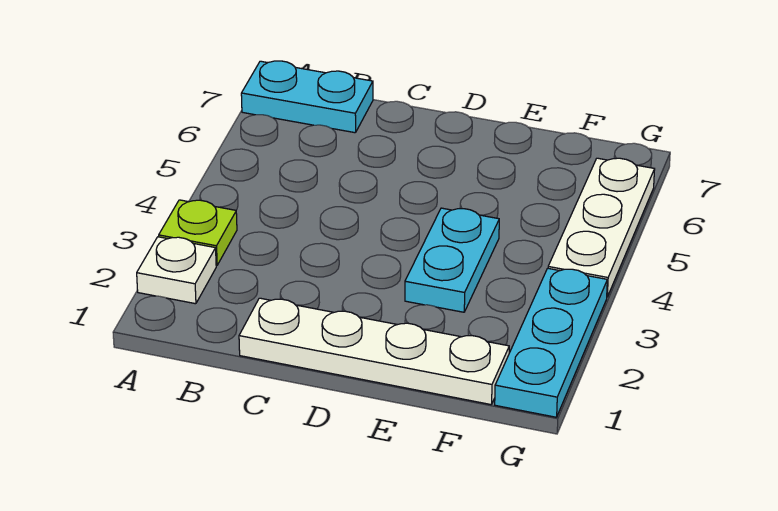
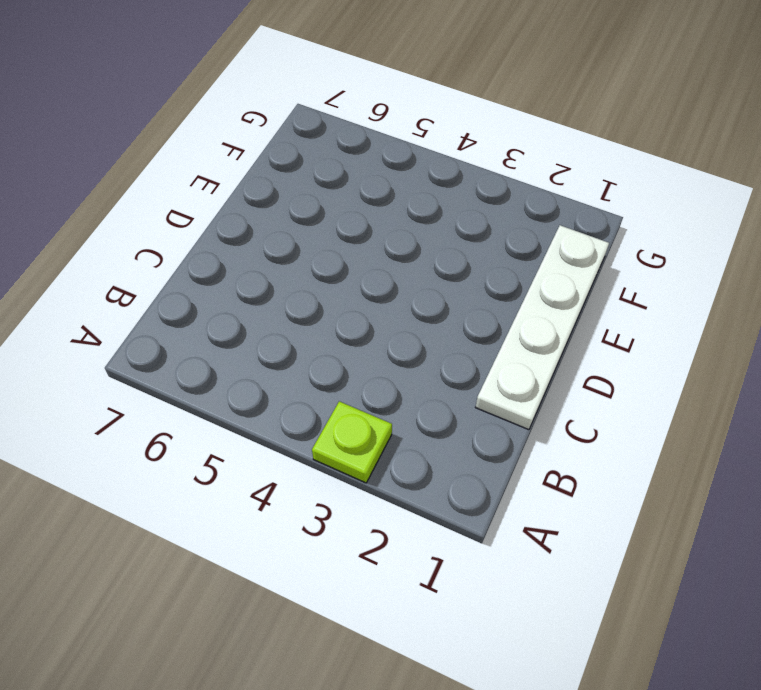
none -> white plate A2 level 1
none -> cyan plate A7:B7 level 1

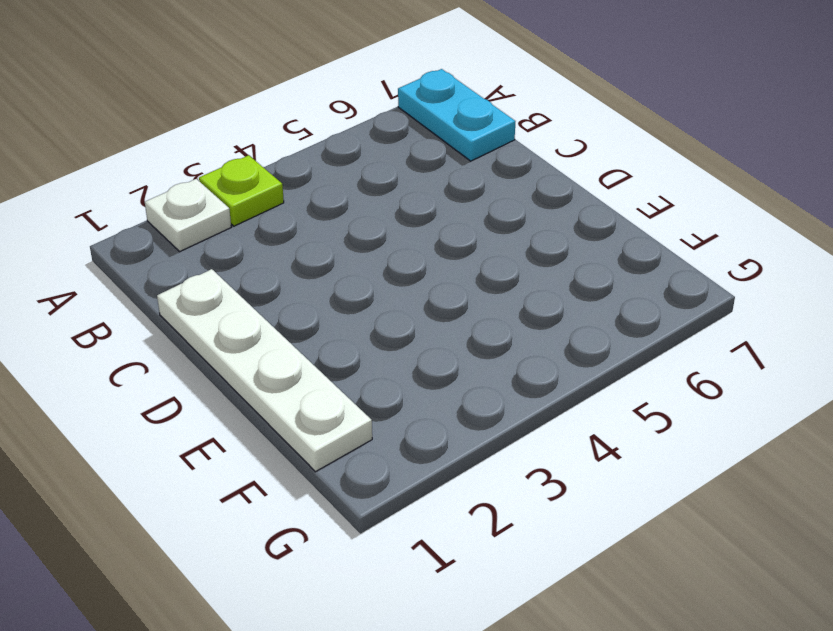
none -> cyan plate E3:E4 level 1
none -> cyan plate G1:G3 level 1

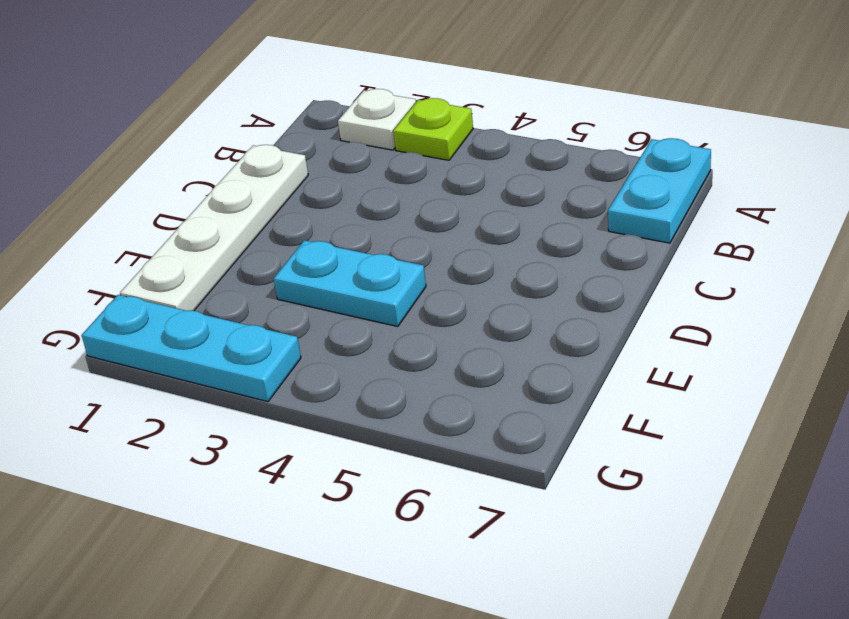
none -> white plate G4:G6 level 1

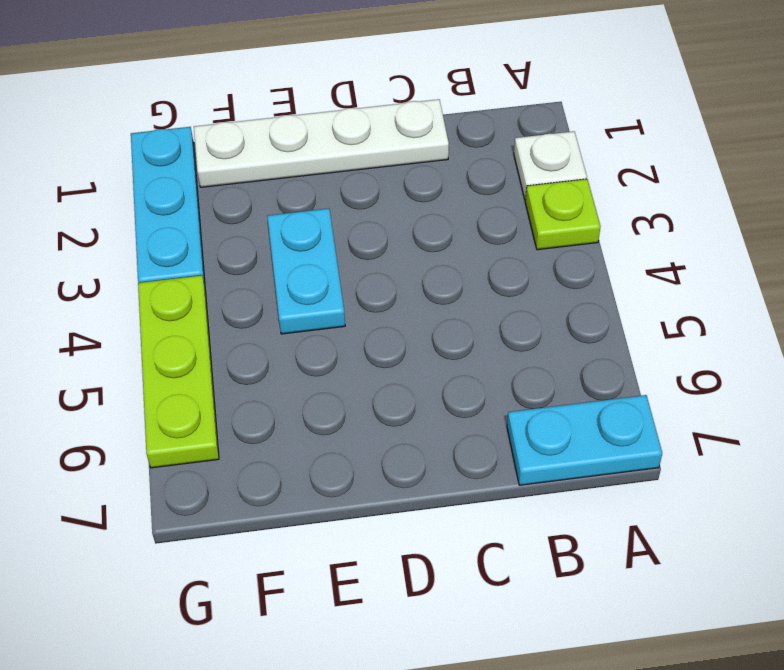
lime plate G4:G6 level 1 -> white plate G4:G6 level 1

